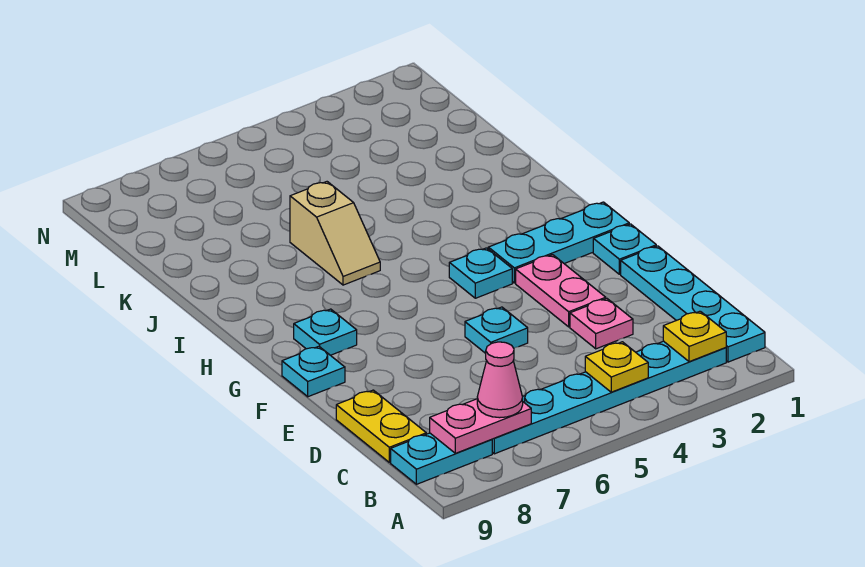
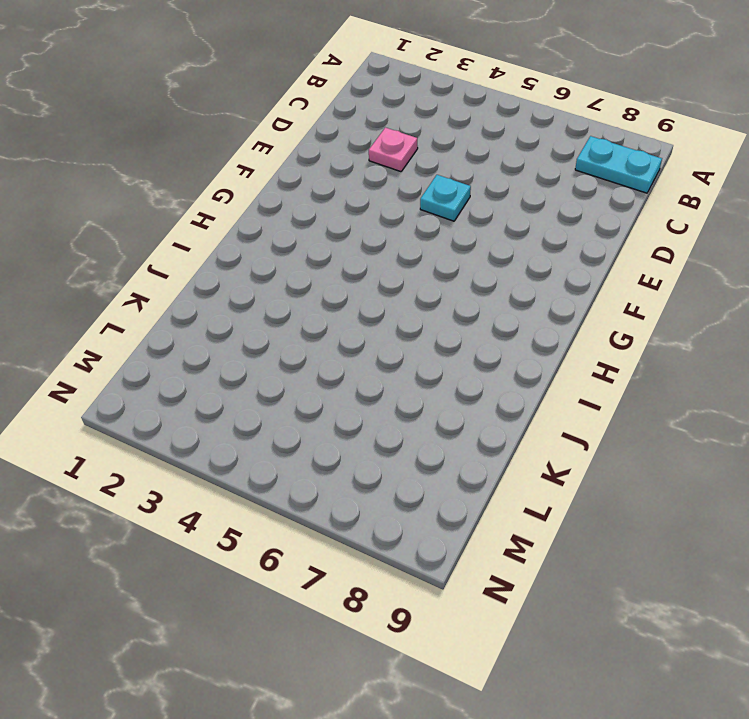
none -> cyan plate B1:E1 level 1
none -> cyan plate B2:B7 level 1
none -> yellow plate C9:D9 level 1

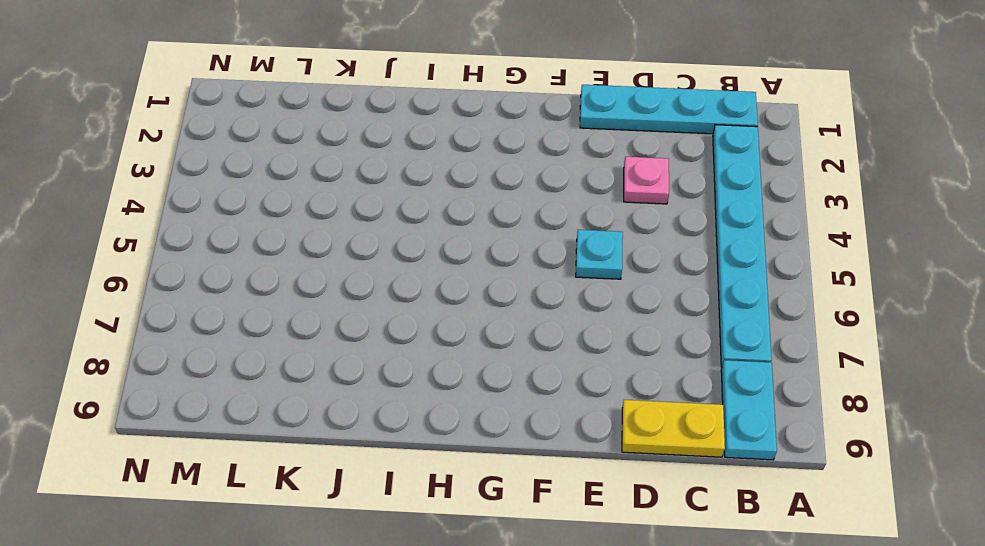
none -> pink plate E3:F3 level 1
none -> cyan plate F1 level 1
none -> cyan plate F9 level 1

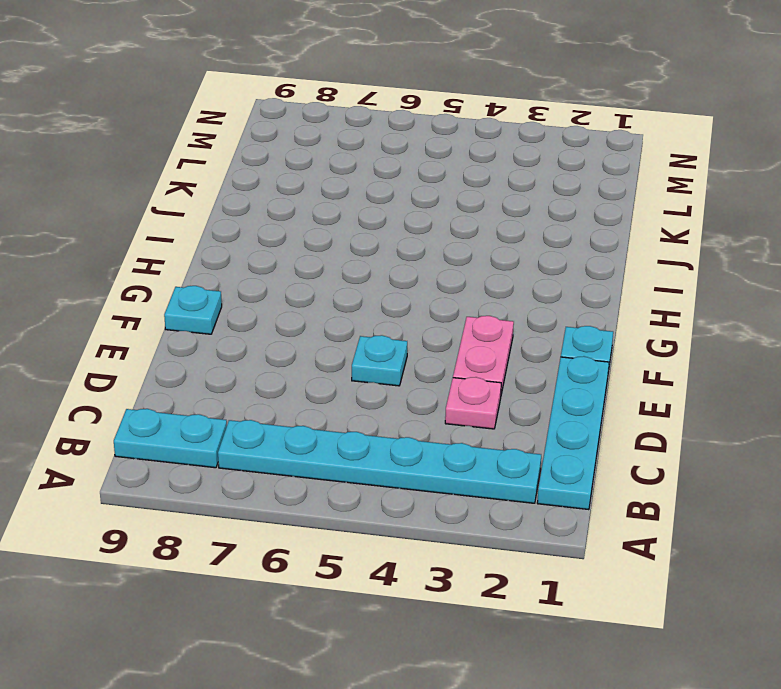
none -> yellow plate C9:D9 level 1
none -> cyan plate G1:G3 level 1
none -> cyan plate G4 level 1

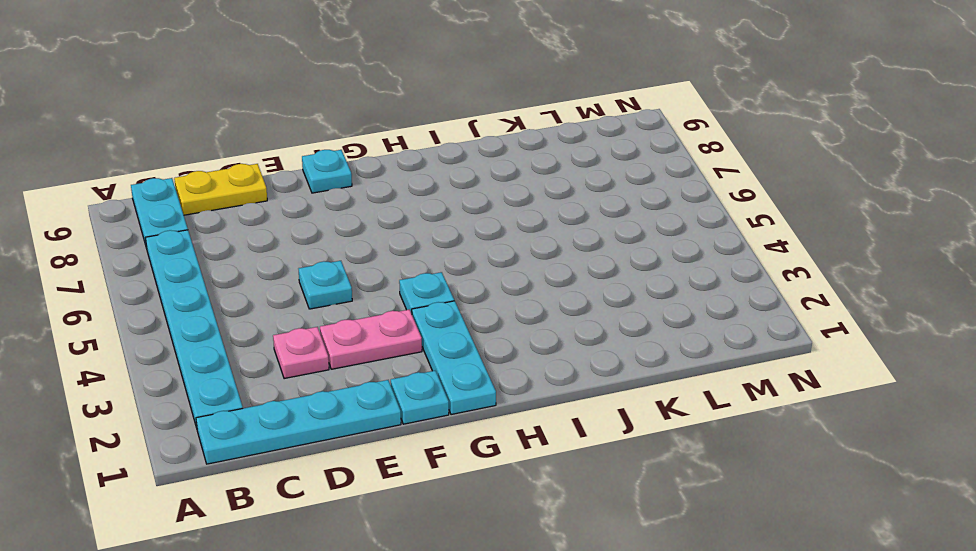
none -> cyan plate G8 level 1
none -> tan slope I6:J6 level 1 top J
none -> yellow plate B2 level 2

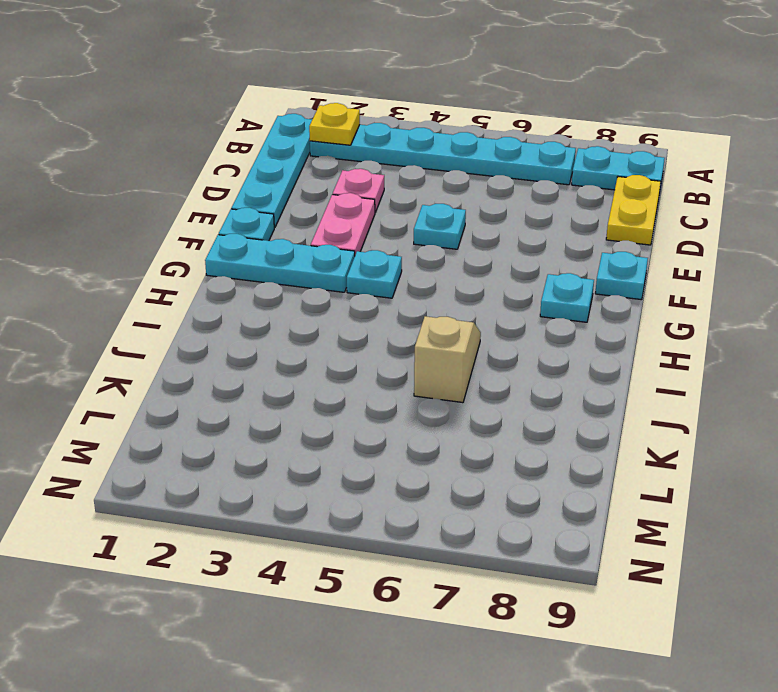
none -> yellow plate B4 level 2
none -> pink plate B7:B8 level 2
none -> pink cone B7 level 3

